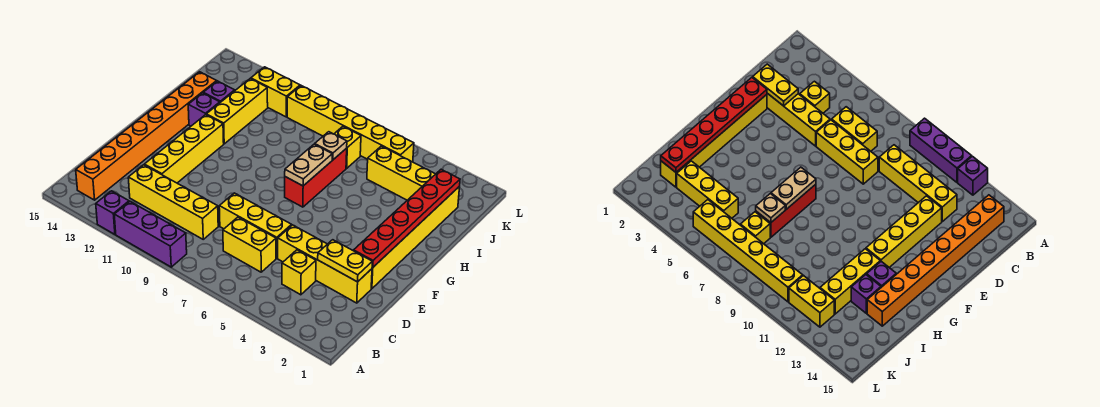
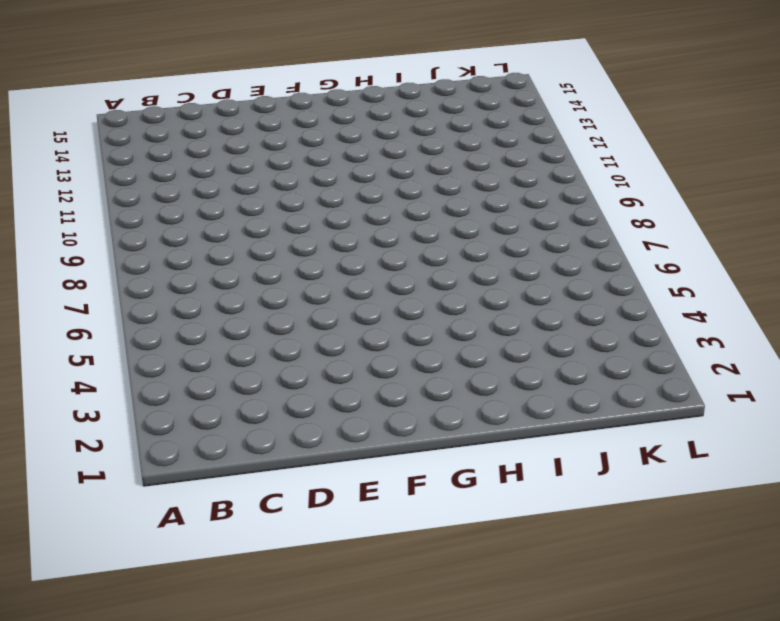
none -> purple brick A9:A11 level 1
none -> purple brick A12 level 1
none -> orange brick B14:I14 level 1

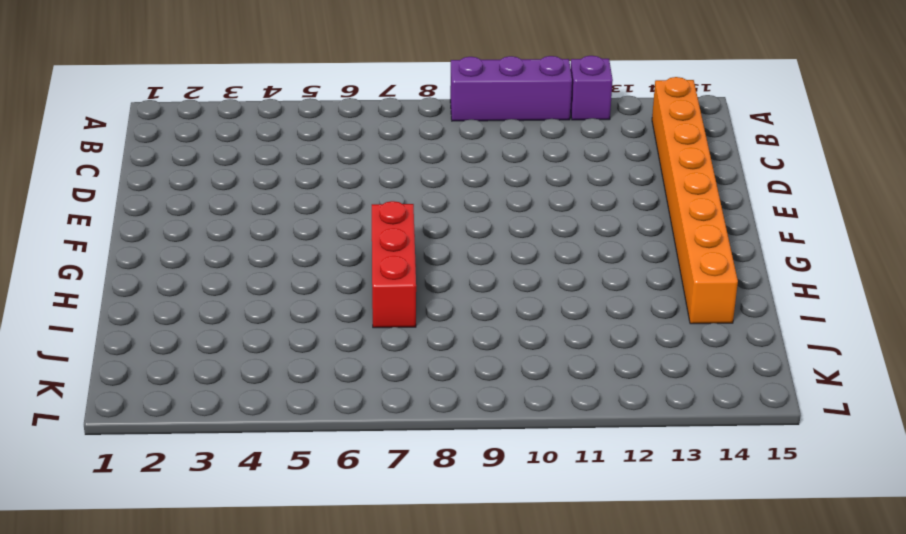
none -> yellow brick C4 level 1
none -> yellow brick C6:C7 level 1
none -> yellow brick C9:C12 level 1

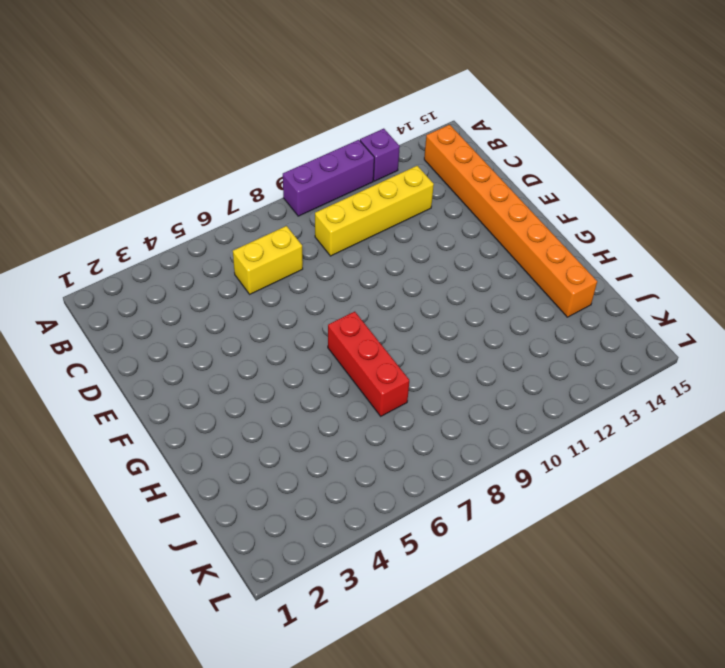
none -> yellow brick C4 level 1
none -> yellow brick D2:D5 level 1
none -> yellow brick D6:D8 level 1

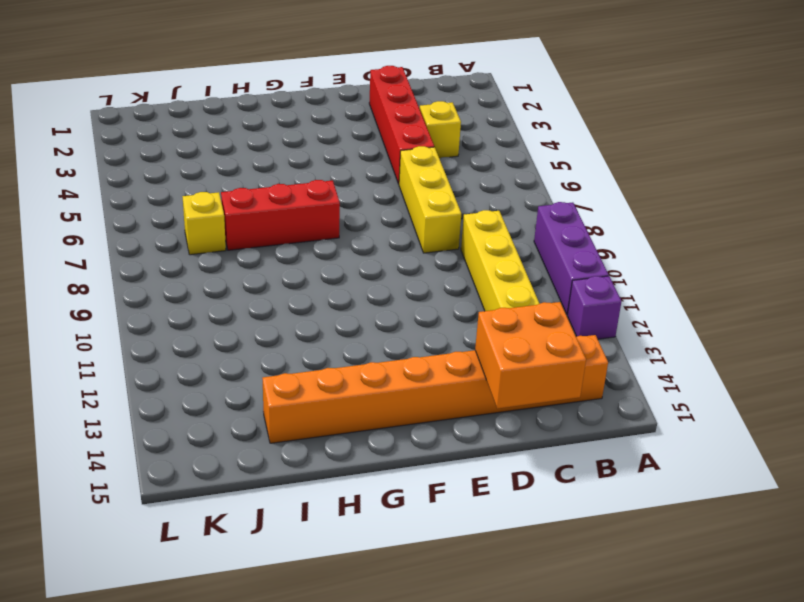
orange brick C14:D15 level 2 -> none
red brick D2:D5 level 1 -> yellow brick D2:D5 level 1
none -> yellow brick C6:C7 level 1
none -> yellow brick D12:G12 level 1
none -> yellow brick E2:J2 level 1

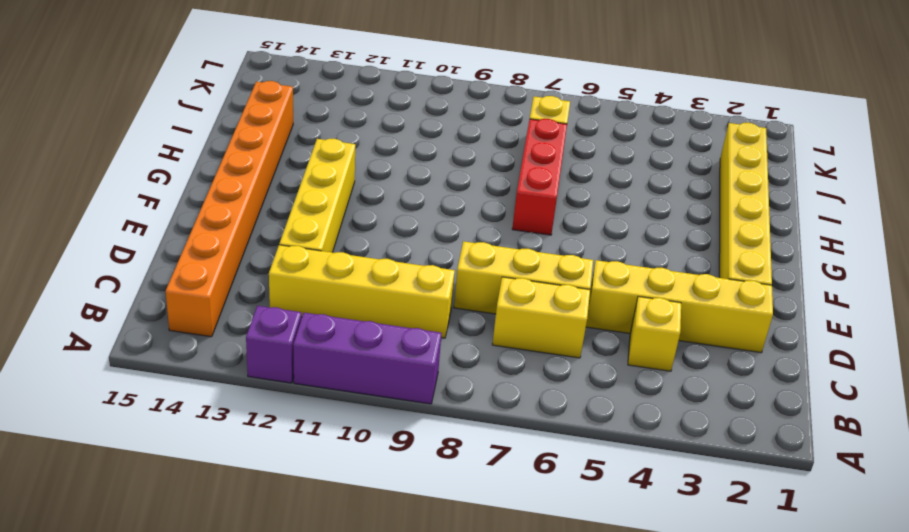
none -> yellow brick H12:J12 level 1
none -> purple brick H13 level 1
none -> purple brick I13 level 1

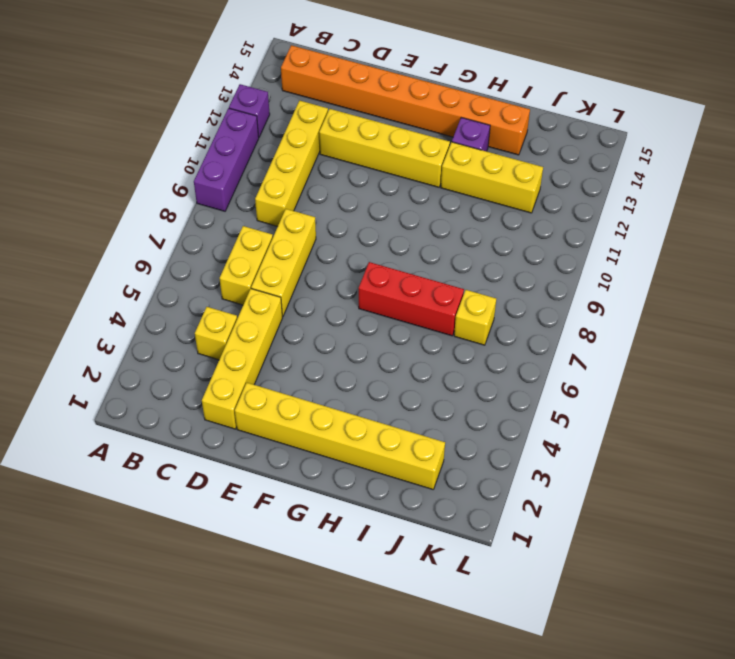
none -> purple brick I13 level 1
none -> yellow brick J3:J5 level 1
none -> yellow brick K5:K10 level 1

